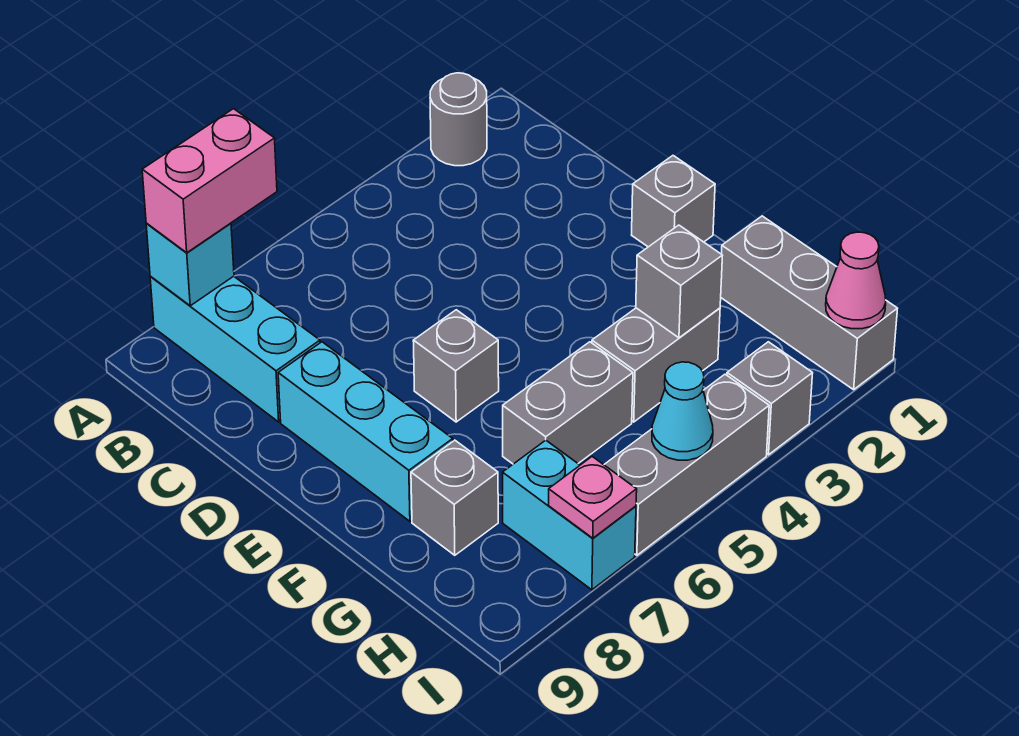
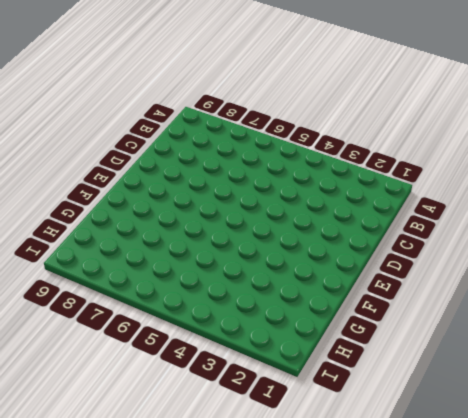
none -> grey round brick A2 level 1
none -> cyan brick A8:C8 level 1
none -> cyan brick D8:F8 level 1

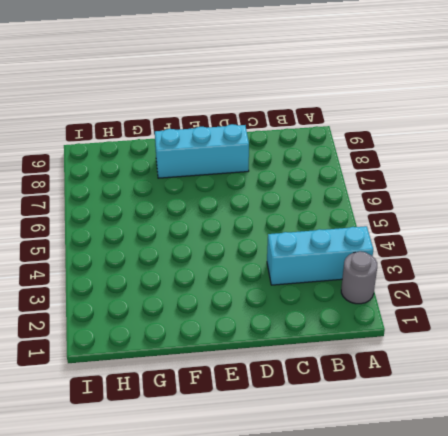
cyan brick A3:C3 level 1 -> cyan brick A8:C8 level 1
none -> grey brick E1 level 1
none -> grey brick E6 level 1
none -> grey brick G1:I1 level 1

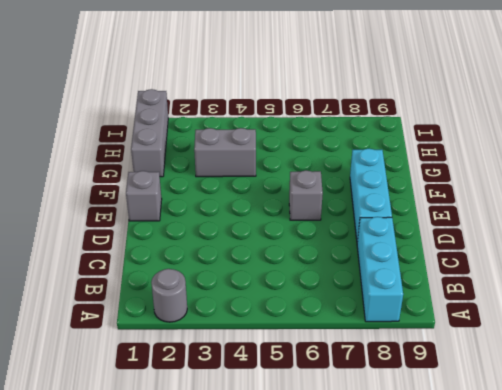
none -> grey brick G5:G6 level 1
none -> grey brick G8 level 1
none -> cyan brick H7:I7 level 1

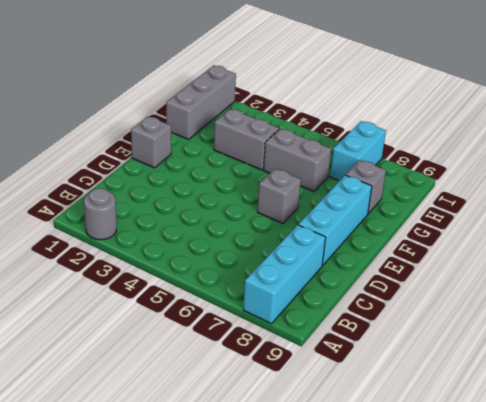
none -> grey brick I3 level 1
none -> grey brick I4:I6 level 1
none -> cyan brick A8 level 2

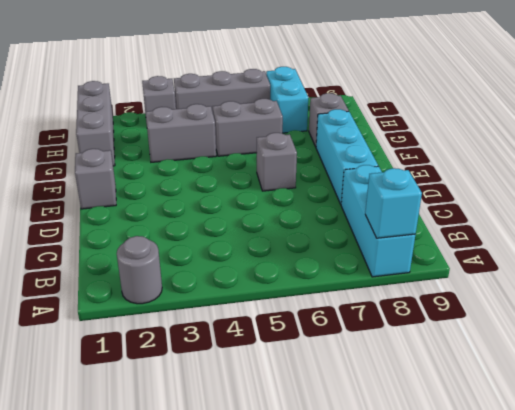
none -> grey brick G3 level 2
none -> pink cone I1 level 2
none -> cyan cone I5 level 2

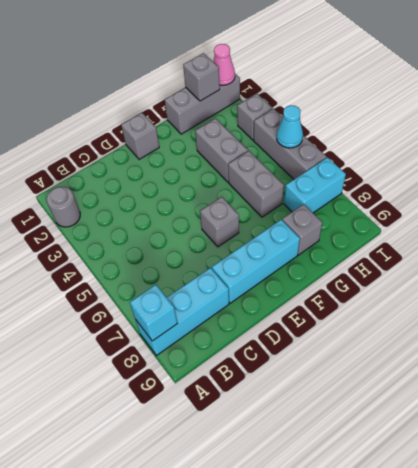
grey brick H1 level 2 -> grey brick G3 level 2
none -> pink plate I7 level 2
none -> pink brick A7:A8 level 3

